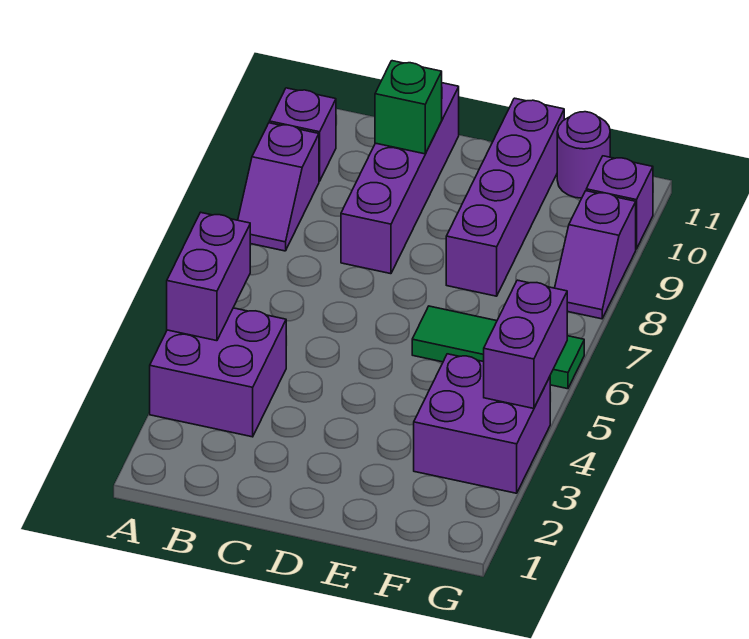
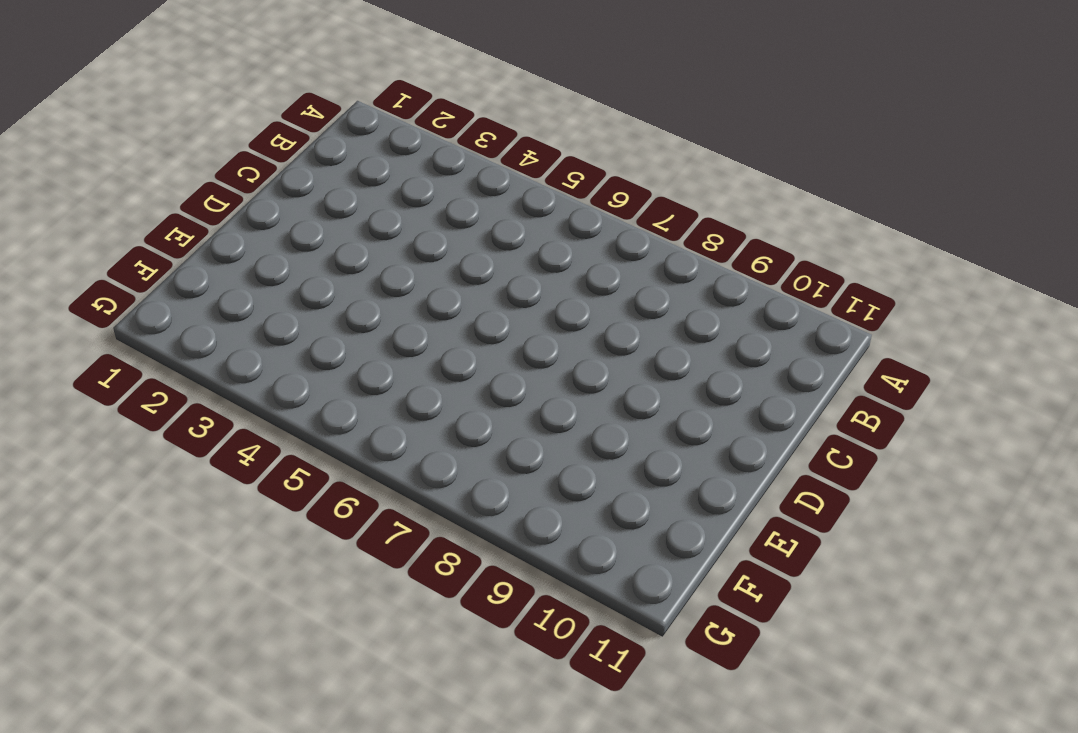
none -> purple brick A3:B4 level 1
none -> purple slope A8:A9 level 1 top 9
none -> purple brick A10 level 1

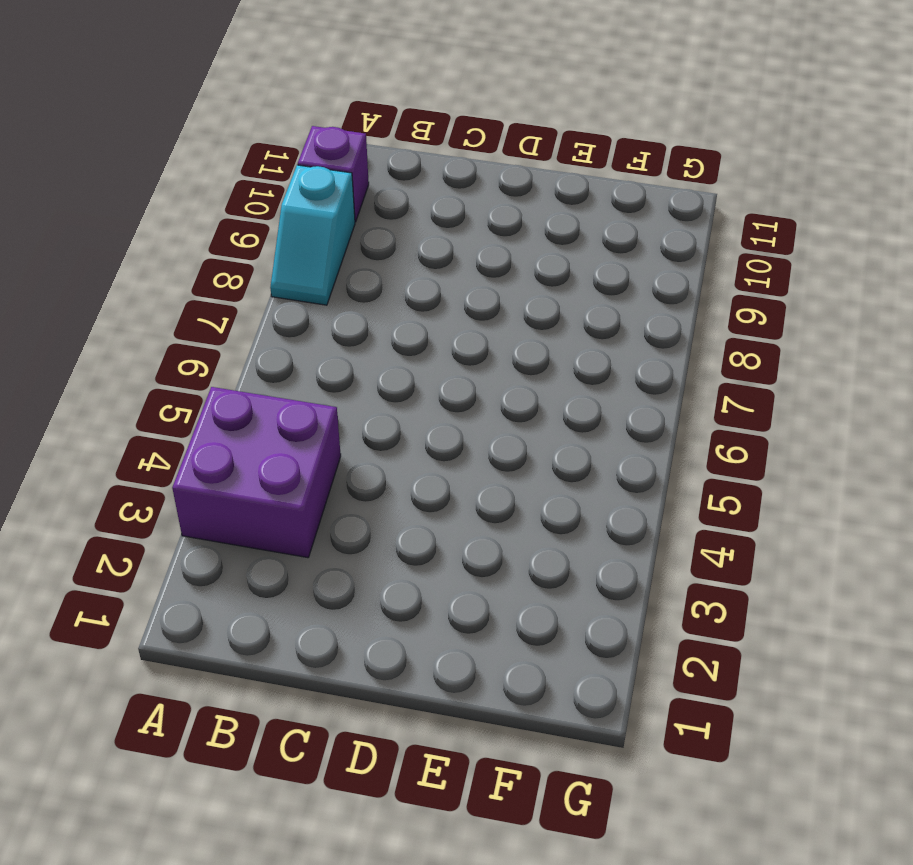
cyan slope A8:A9 level 1 top 9 -> purple slope A8:A9 level 1 top 9
none -> purple brick C8:C11 level 1
none -> green tile E6:G6 level 1
none -> purple brick E8:E11 level 1

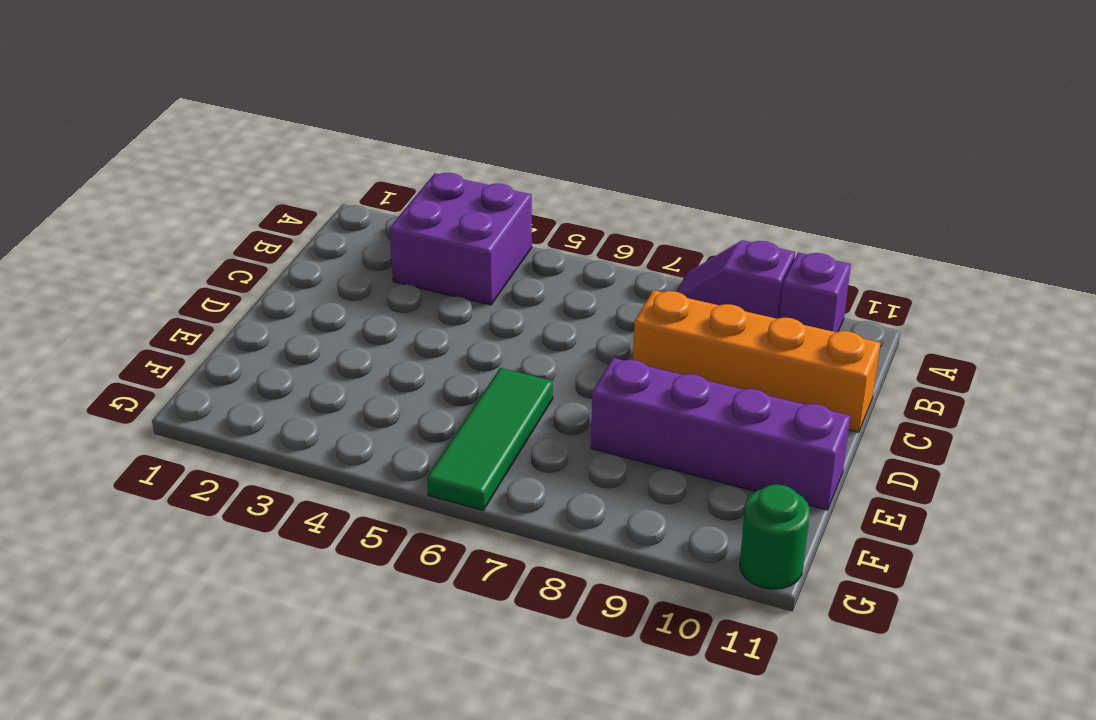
orange brick C8:C11 level 1 -> purple brick C8:C11 level 1
green round brick G11 level 1 -> none
none -> purple brick F3:G4 level 1
none -> purple round brick F11 level 1
none -> purple slope G8:G9 level 1 top 9

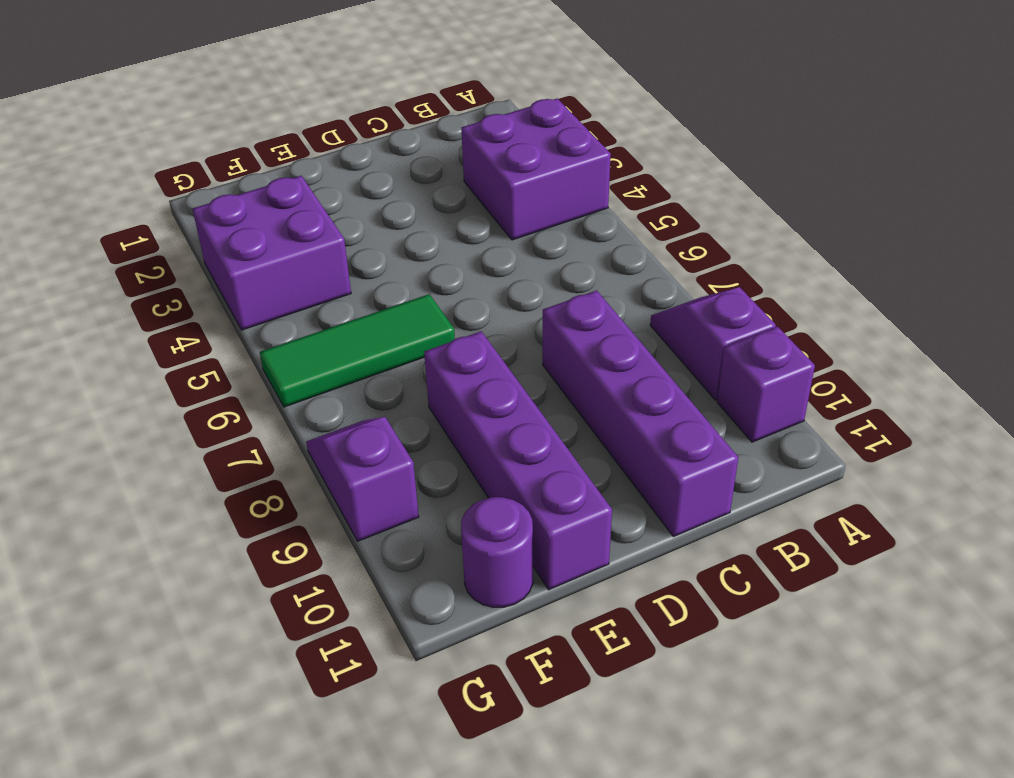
none -> purple brick G10 level 1
none -> purple brick A4:A5 level 2
none -> green brick C10 level 2

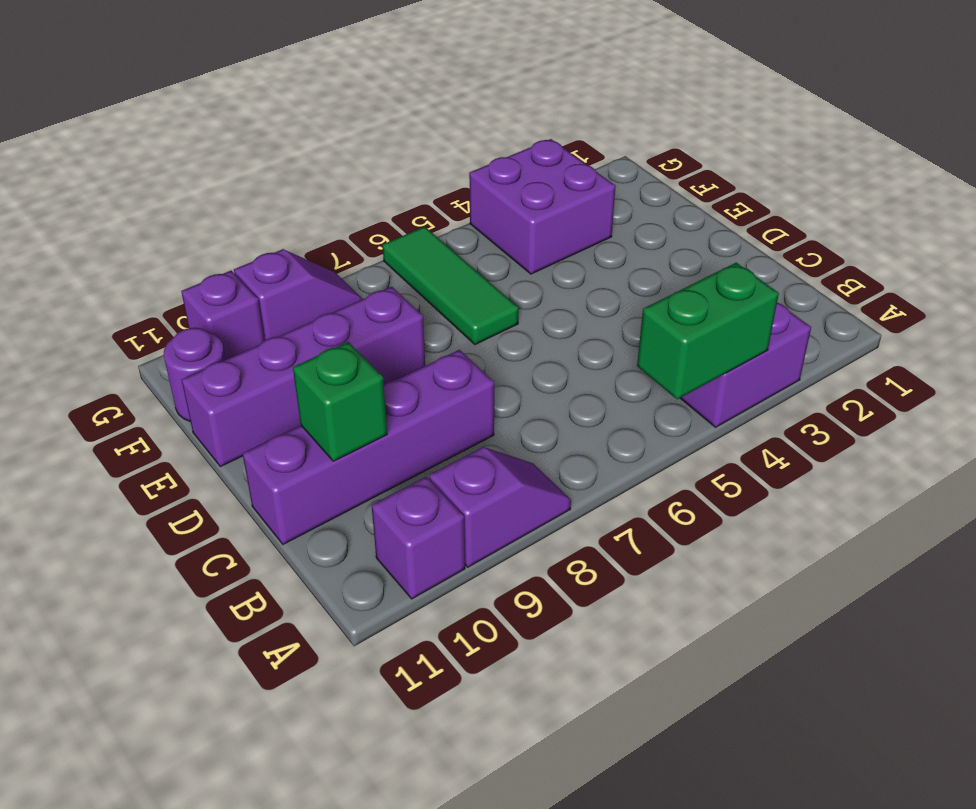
green brick A4:A5 level 2 -> purple brick A4:A5 level 2
none -> purple brick G4:G5 level 2

